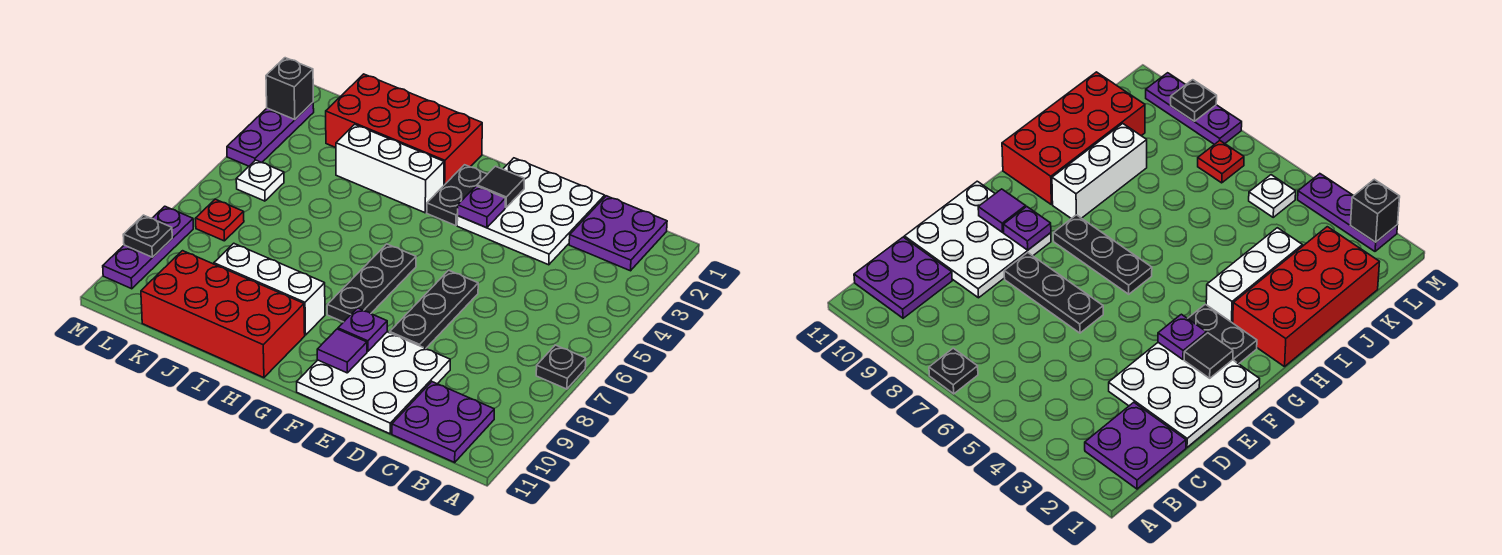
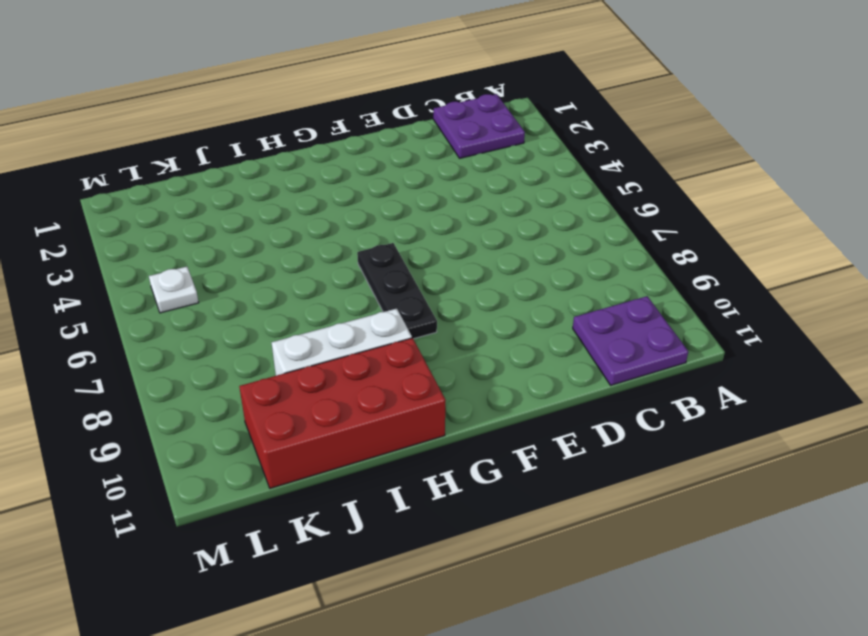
none -> black plate A7 level 1
none -> white plate D1:F3 level 1
none -> white plate D9:F11 level 1

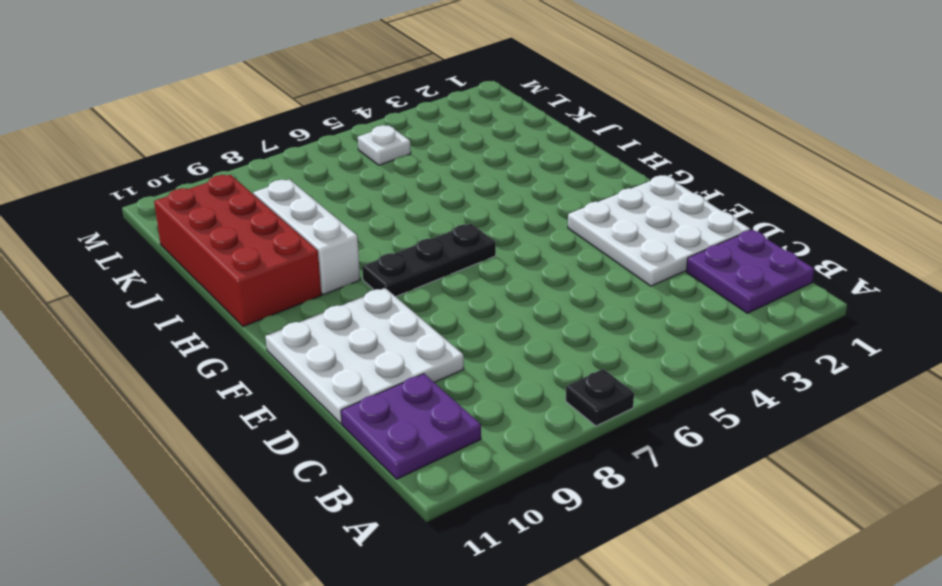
none -> black plate E6:E8 level 1
none -> black plate G2:G3 level 1
none -> red brick H1:K2 level 1

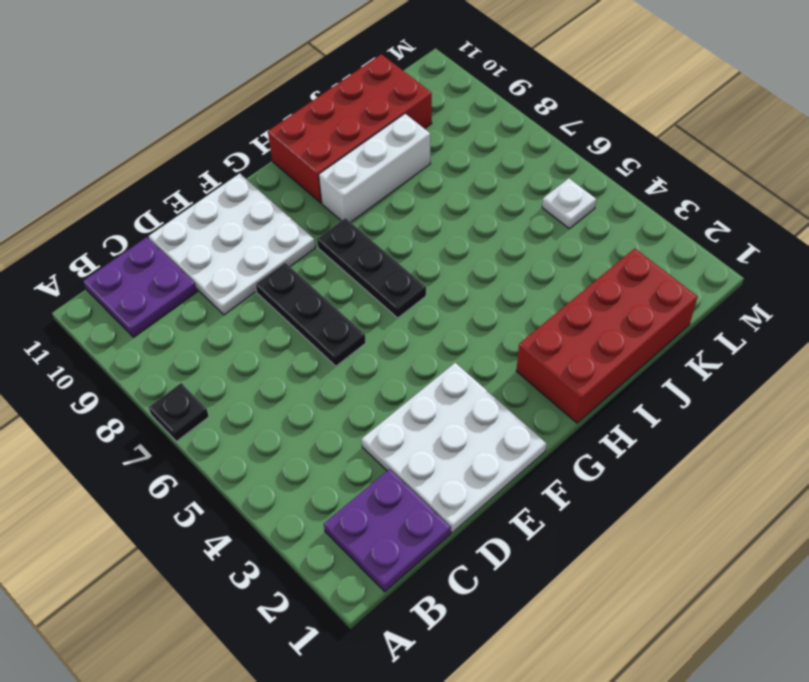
none -> black plate G2:G3 level 1
none -> white brick H3:J3 level 1
none -> red plate L7 level 1

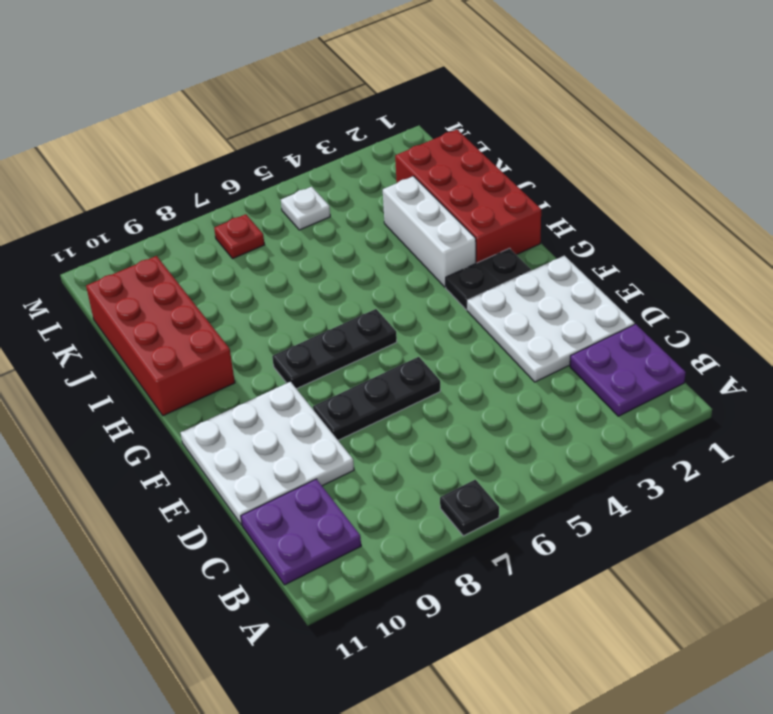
none -> white brick H9:J9 level 1
none -> purple plate M2:M4 level 1
none -> purple plate M8:M10 level 1

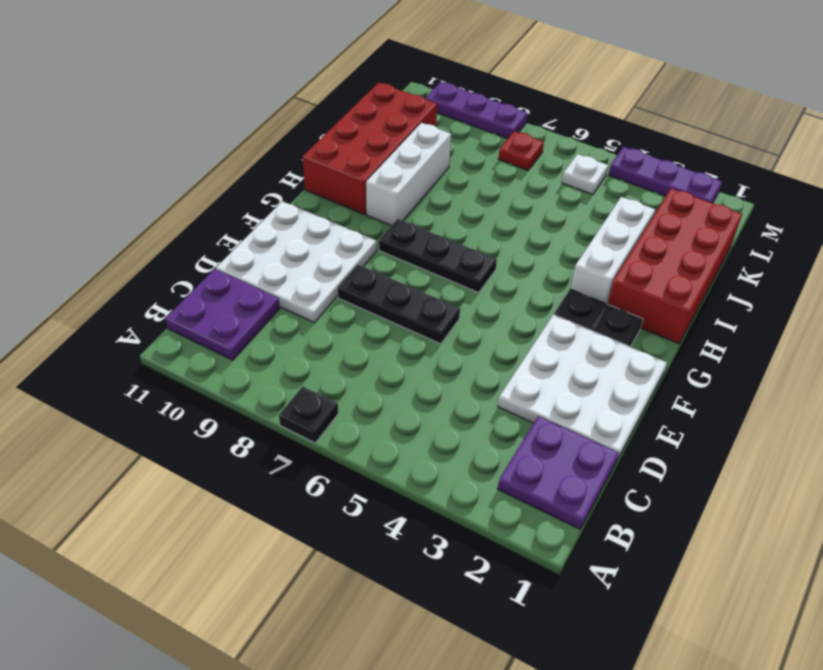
none -> black tile F2 level 2
none -> purple plate F3 level 2
none -> purple plate F9 level 2

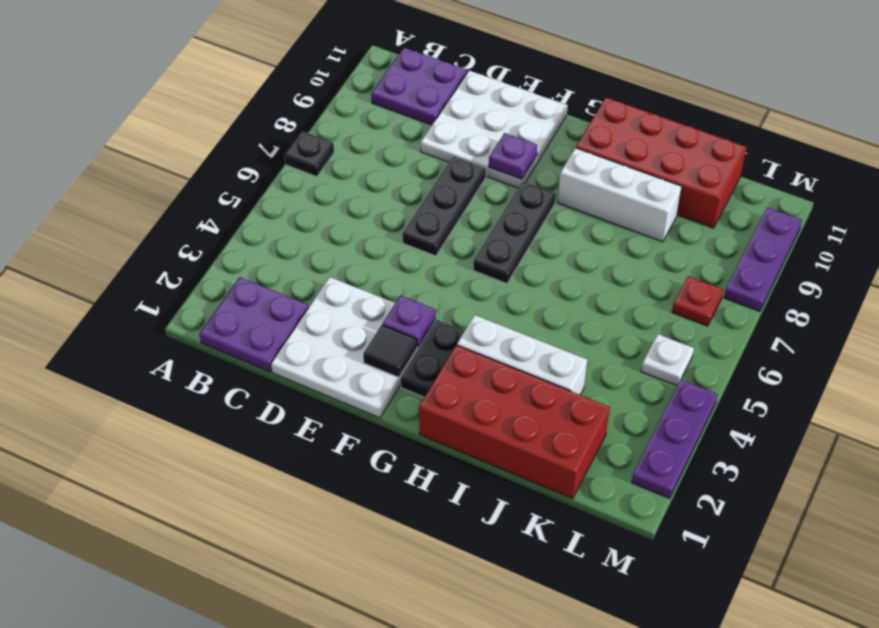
none -> purple tile F10 level 2
none -> black brick M2 level 2
none -> black plate M9 level 2

